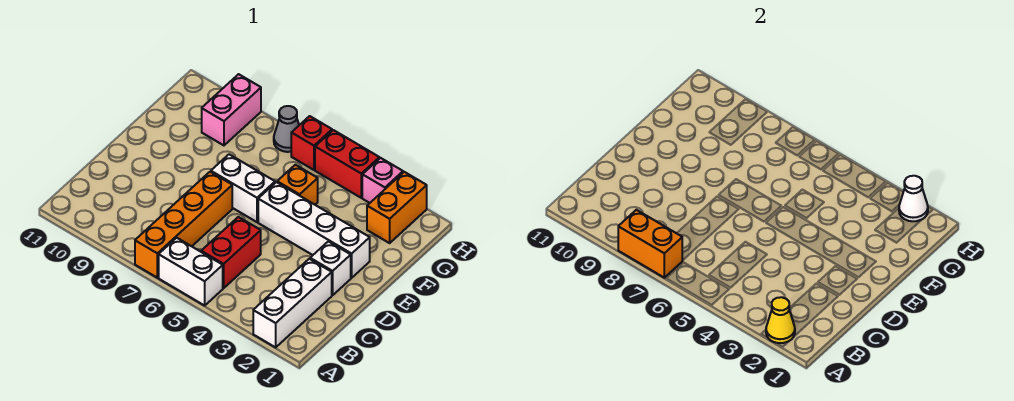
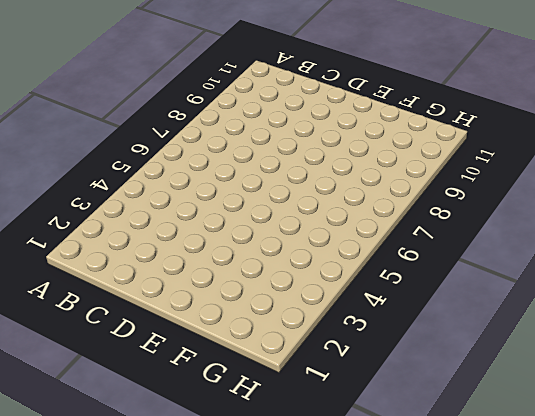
none -> white brick A2:C2 level 1
none -> white brick A5:A6 level 1
none -> orange brick A7:D7 level 1

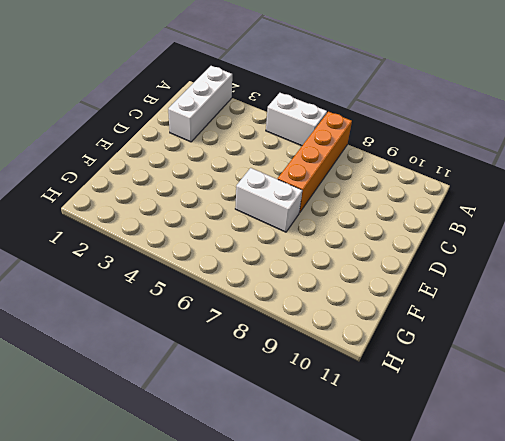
none -> red brick B5:C5 level 1
none -> white brick D2 level 1
none -> white brick E2:E5 level 1

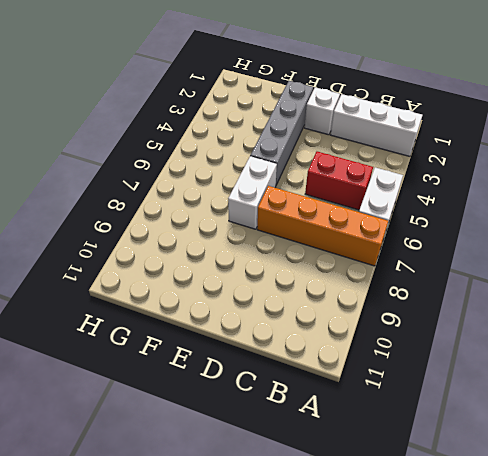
grey brick E2:E5 level 1 -> white brick E2:E5 level 1
none -> orange brick F5 level 1
none -> orange brick G2:H2 level 1
none -> pink brick G9:H9 level 1

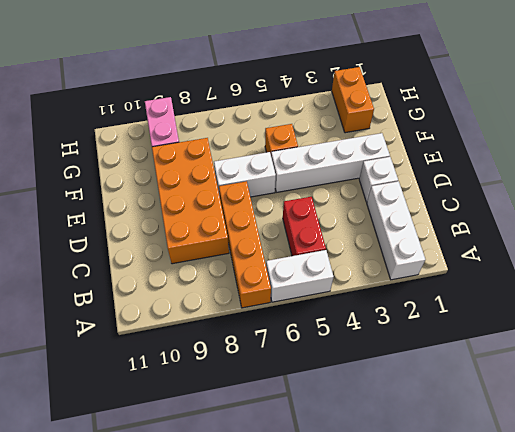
orange brick C8:F9 level 1 -> none
none -> pink brick H3 level 1
none -> red brick H4:H5 level 1
none -> red brick H6 level 1

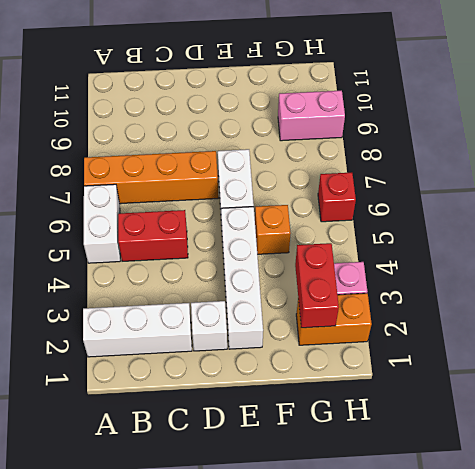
red brick G2:G3 level 2 -> red brick H4:H5 level 1
none -> grey cone H7 level 1
none -> yellow cone A2 level 2
none -> orange brick A7:A8 level 2

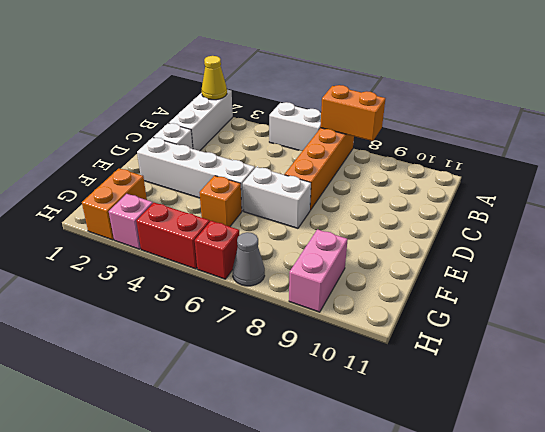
none -> red brick B5:C5 level 1
none -> white cone H2 level 2

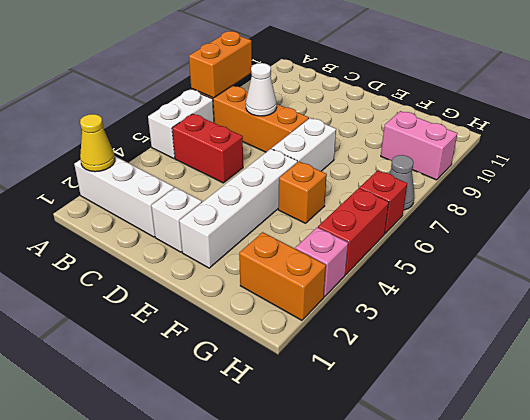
white cone C7 level 2 -> white cone H2 level 2

